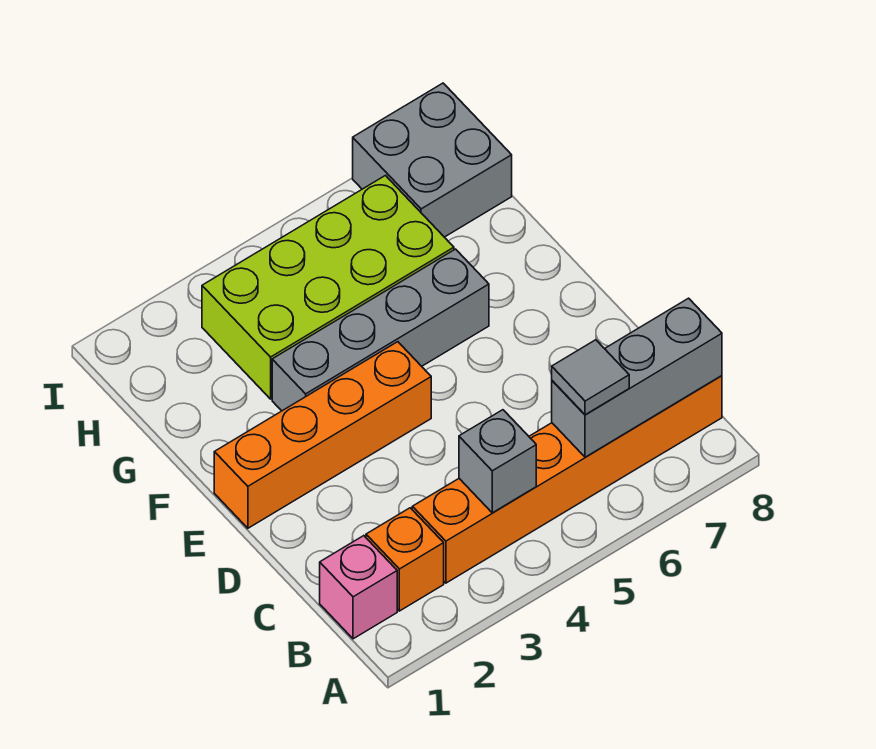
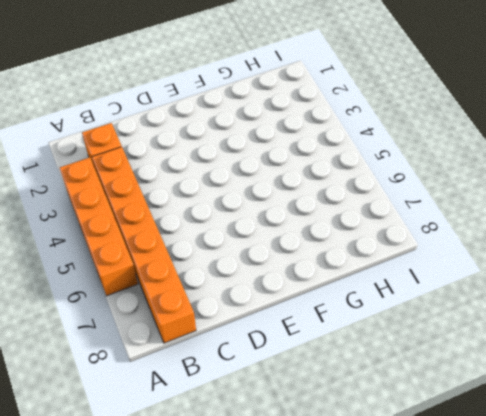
orange brick A3:A6 level 1 -> orange brick E1:E4 level 1
none -> pink brick B1 level 1
none -> grey brick F3:F6 level 1

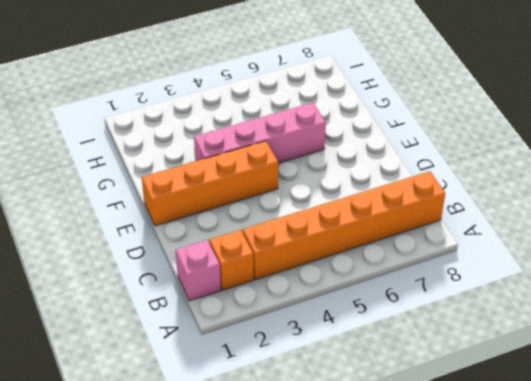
pink brick F3:F6 level 1 -> grey brick F3:F6 level 1
none -> lime brick G3:H6 level 1
none -> grey brick H7:I8 level 1

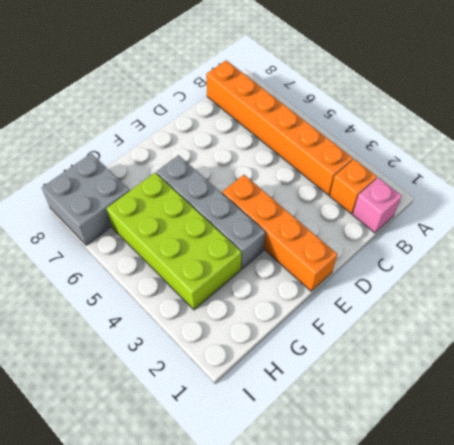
none -> grey brick B4 level 2
none -> grey brick B6:B8 level 2

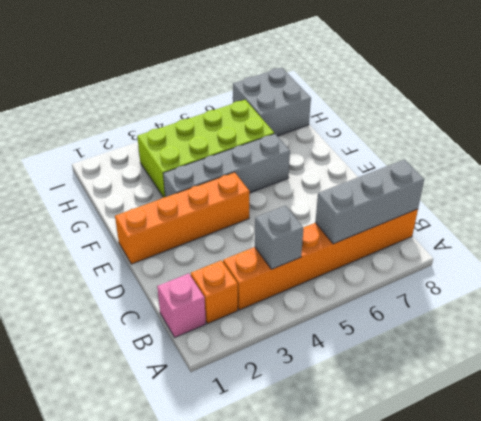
none -> grey tile B6 level 3

